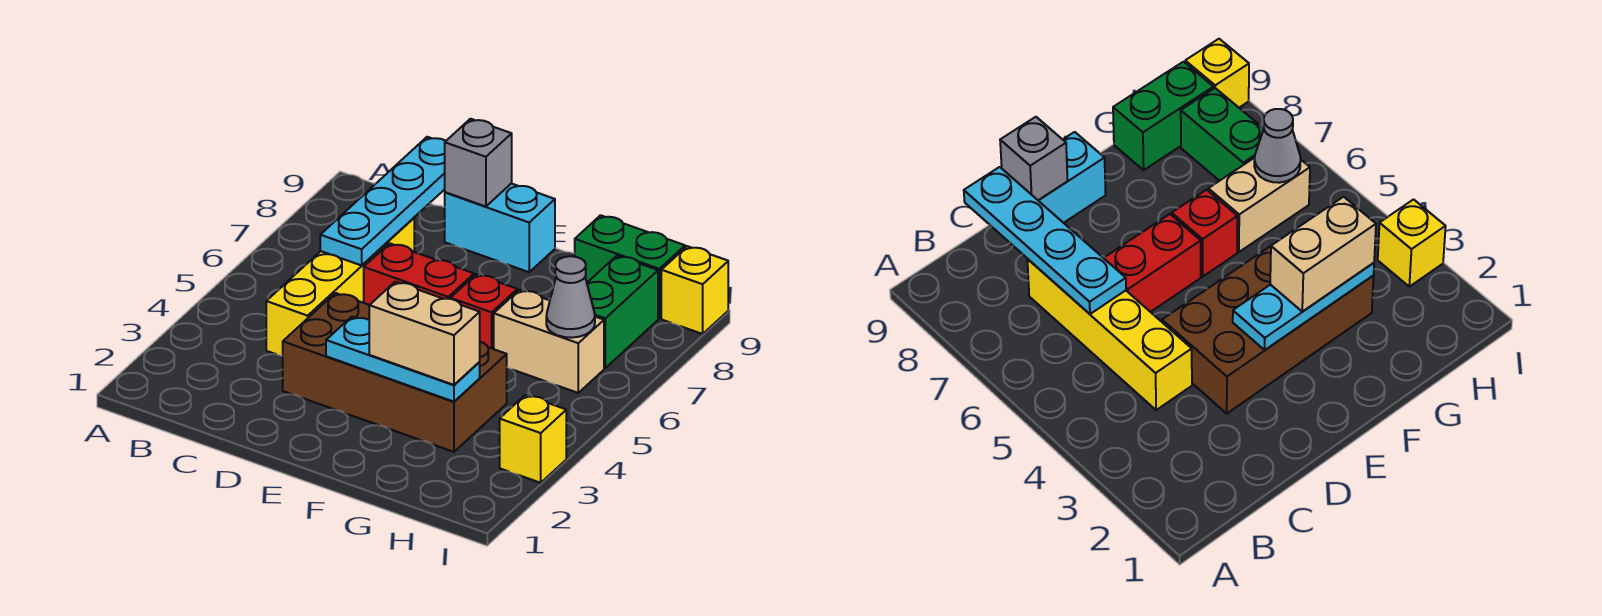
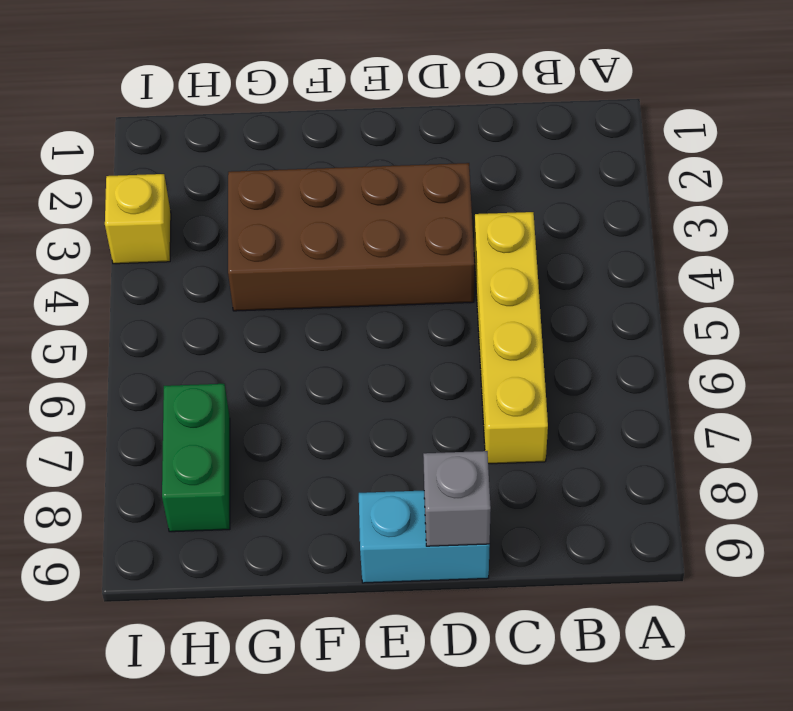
none -> red brick D6:E6 level 1
none -> red brick F6 level 1
none -> tan brick G6:H6 level 1

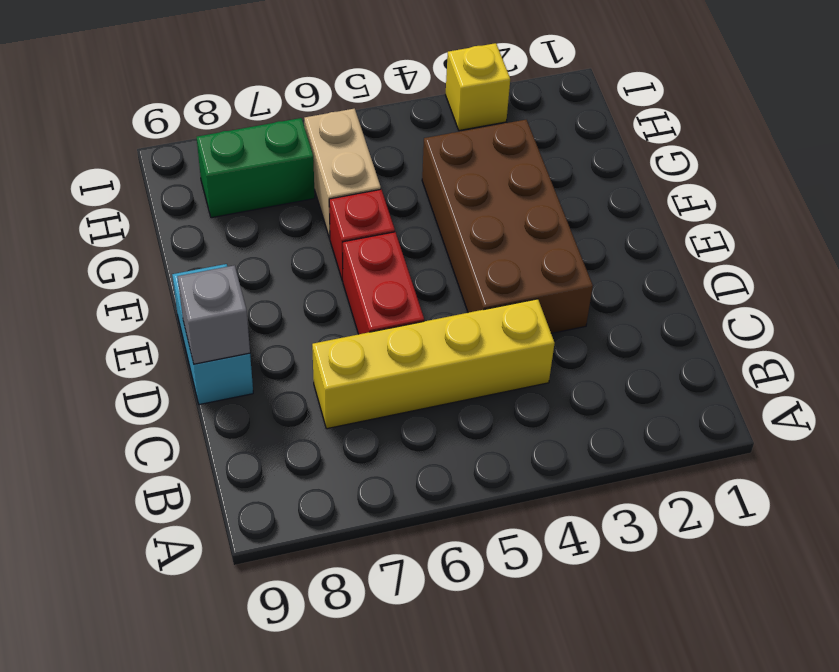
none -> green brick G9:H9 level 1
none -> yellow brick I9 level 1
none -> cyan plate C6:C9 level 2

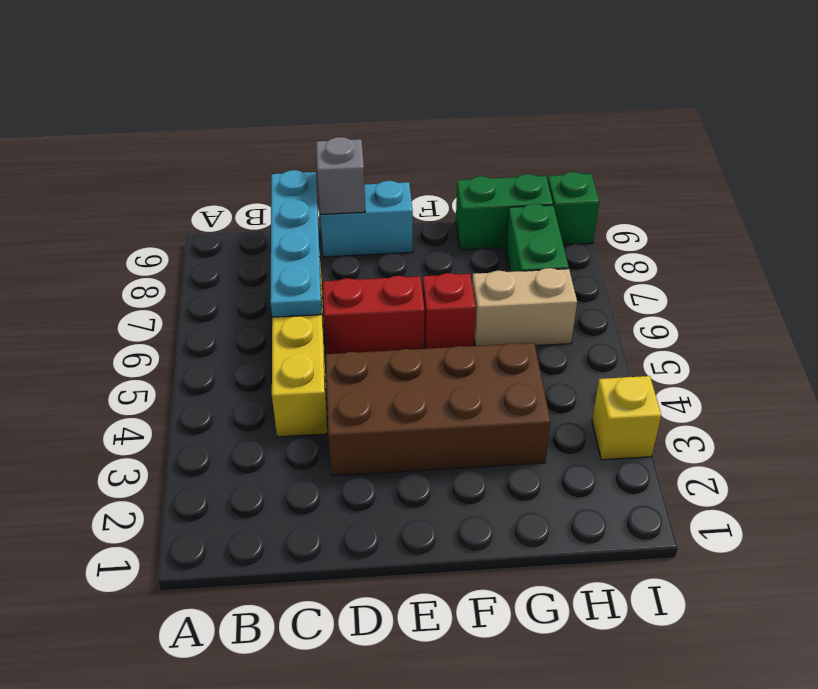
green brick I9 level 1 -> yellow brick I9 level 1
none -> cyan plate E3:G3 level 2
none -> grey cone H6 level 2
none -> tan brick F3:G3 level 3

